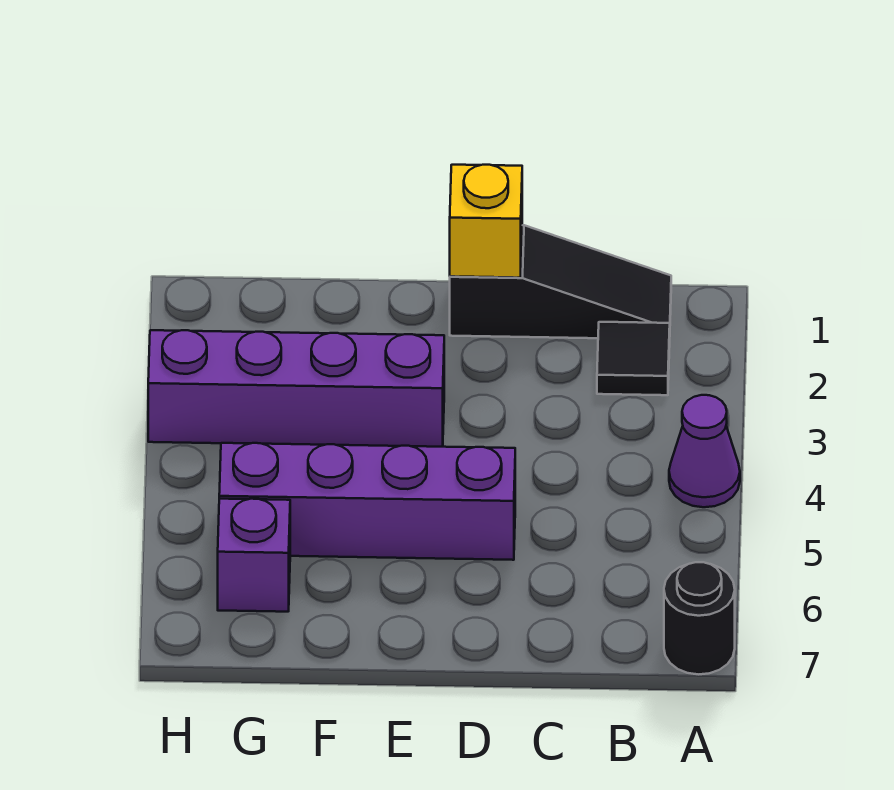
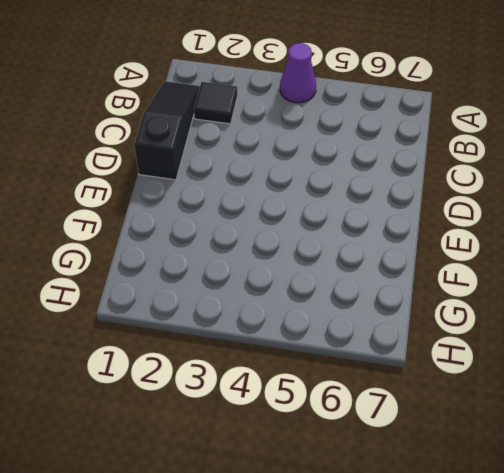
none -> black round brick A7 level 1
none -> purple brick D5:G5 level 1

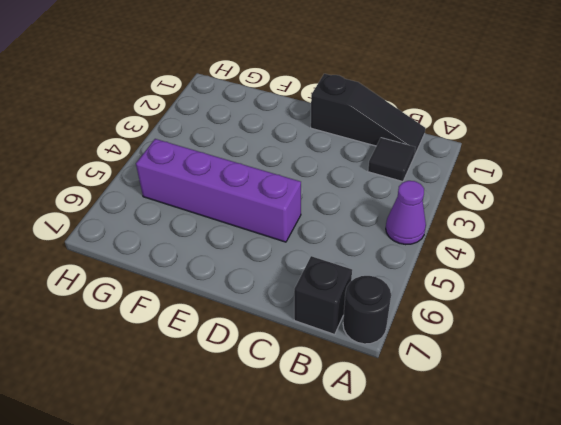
black brick B7 level 1 -> none
none -> purple brick E3:H3 level 1
none -> purple brick G6 level 1

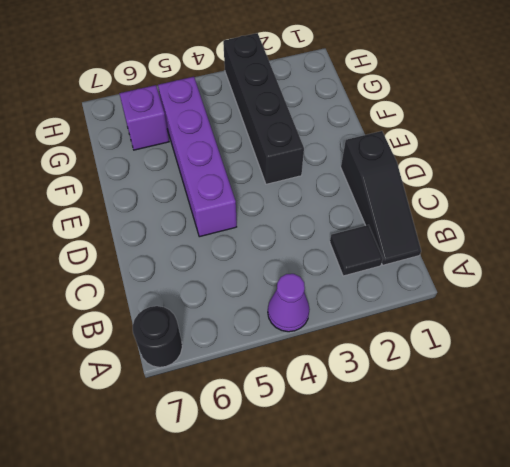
black brick E3:H3 level 1 -> purple brick E3:H3 level 1
none -> yellow brick D1 level 2

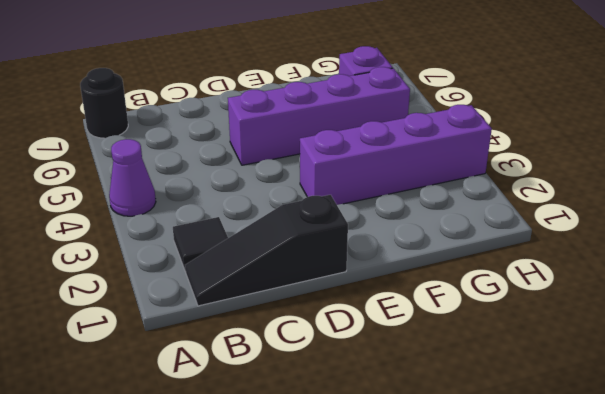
none -> yellow brick D1 level 2

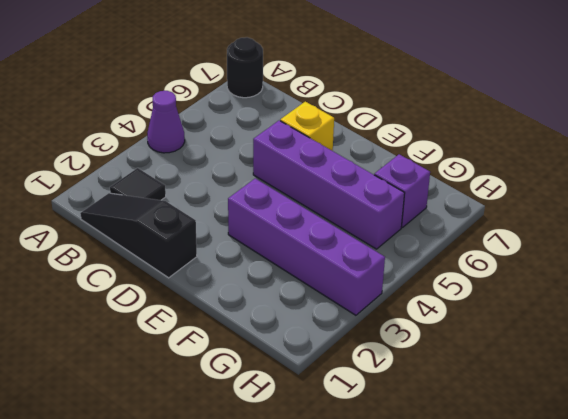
yellow brick D6 level 1 -> yellow brick D1 level 2

